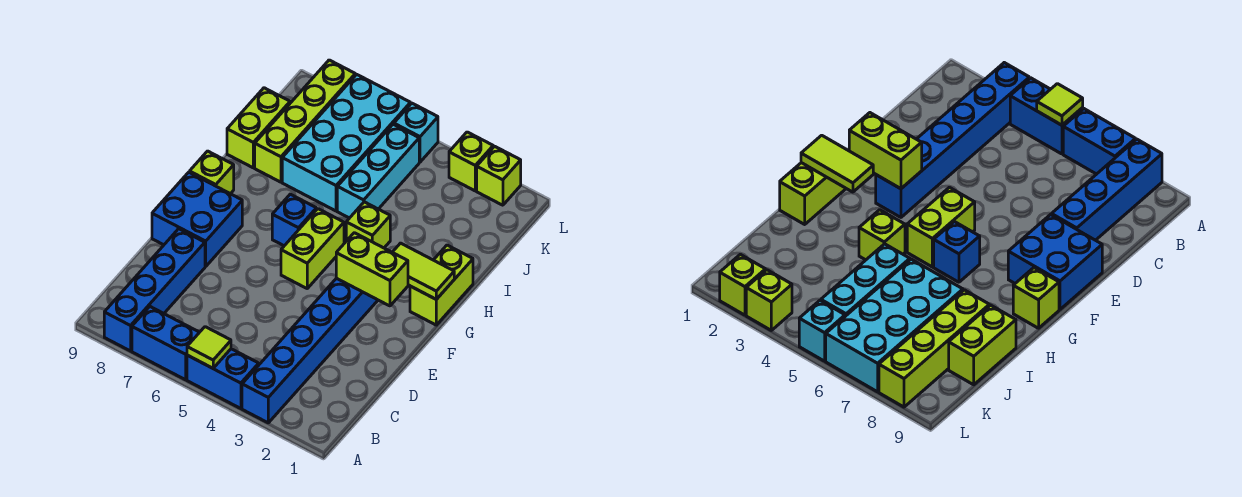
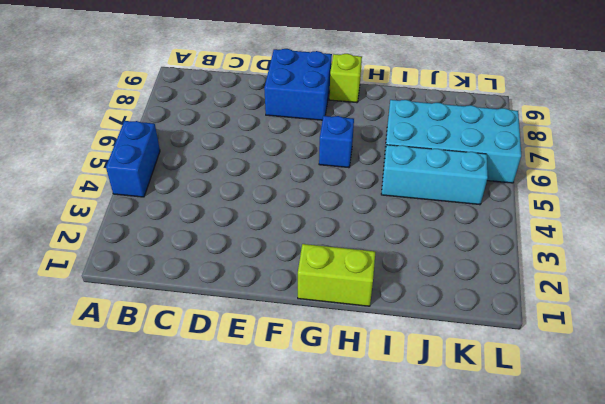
none -> blue brick A3:F3 level 1
none -> blue brick A6:A7 level 1
none -> blue brick A8:D8 level 1

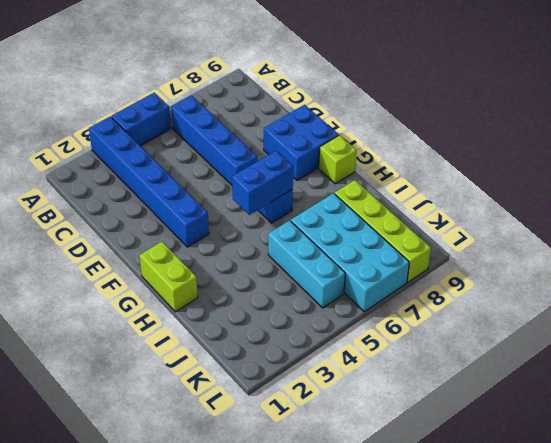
blue brick B6:E6 level 1 -> blue brick A8:D8 level 1
blue brick G5:G6 level 2 -> blue brick A6:A7 level 1
none -> lime brick F5:G5 level 1
none -> lime brick H4 level 1
none -> lime brick I9:J9 level 1

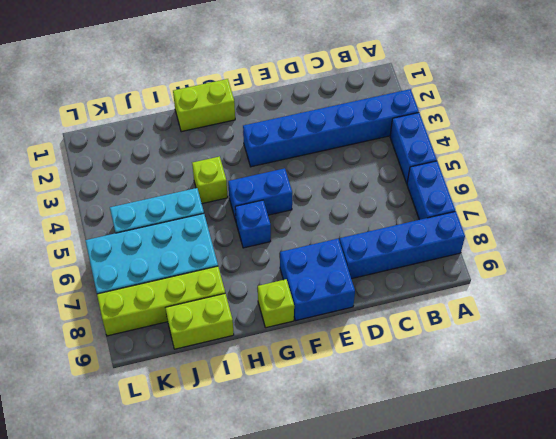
blue brick F5:G5 level 1 -> lime brick F5:G5 level 1
none -> lime brick L2 level 1
none -> lime brick L3 level 1
none -> cyan brick L5 level 1

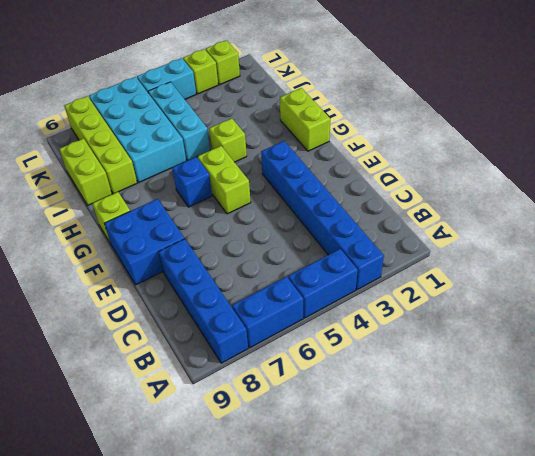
cyan brick L4:L5 level 1 -> cyan brick L5 level 1
none -> lime tile A5 level 2
none -> lime brick F2:F3 level 2
none -> lime tile G1:G2 level 2

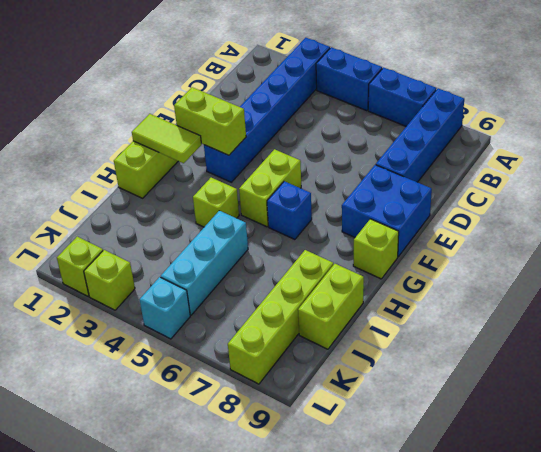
none -> cyan brick I6:L7 level 1
none -> lime tile A5 level 2

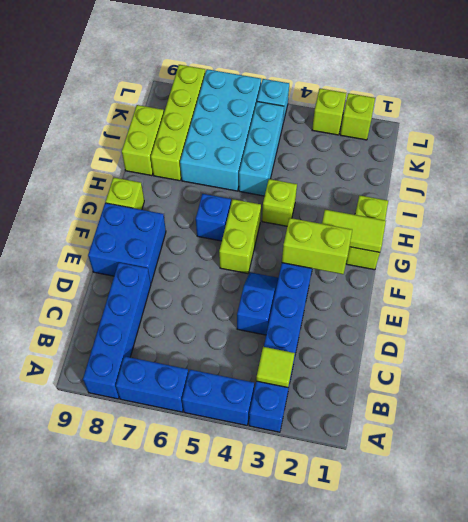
lime tile B3 level 2 -> lime tile A5 level 2
blue slope D4:E4 level 1 top D -> none

